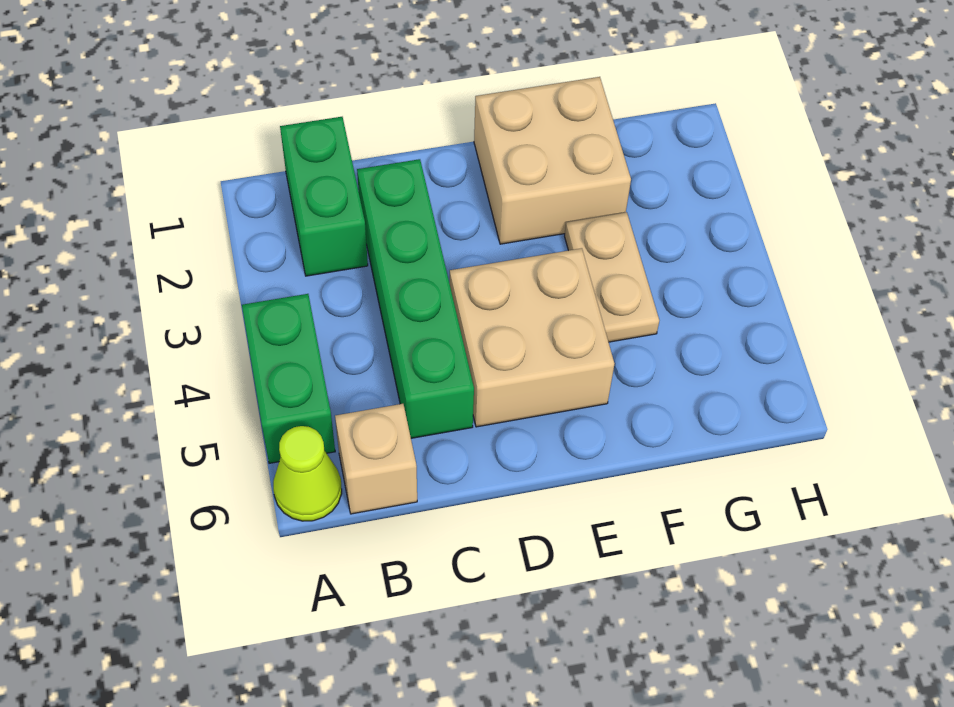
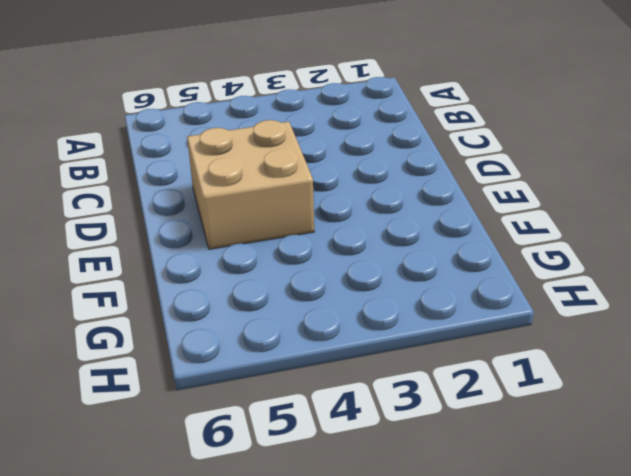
none -> green brick A4:A5 level 1
none -> lime cone A6 level 1

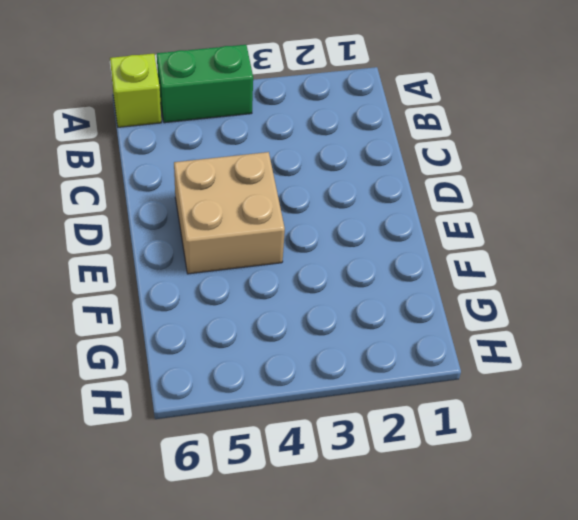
lime brick A6 level 1 -> lime cone A6 level 1
none -> green brick B1:B2 level 1
none -> tan brick B6 level 1

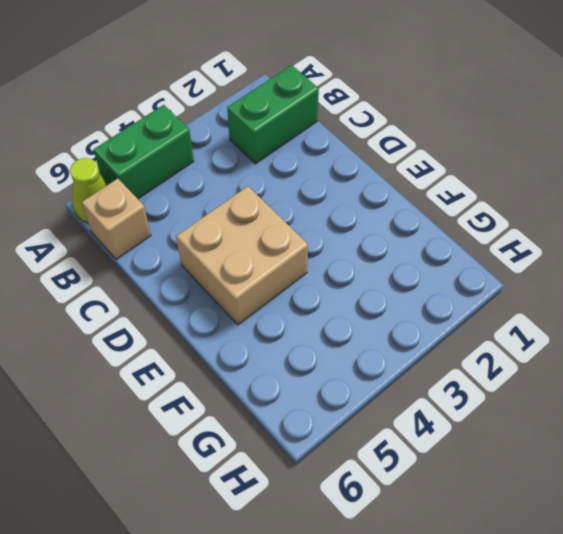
none -> green brick C2:C5 level 1
none -> tan brick E1:F2 level 1

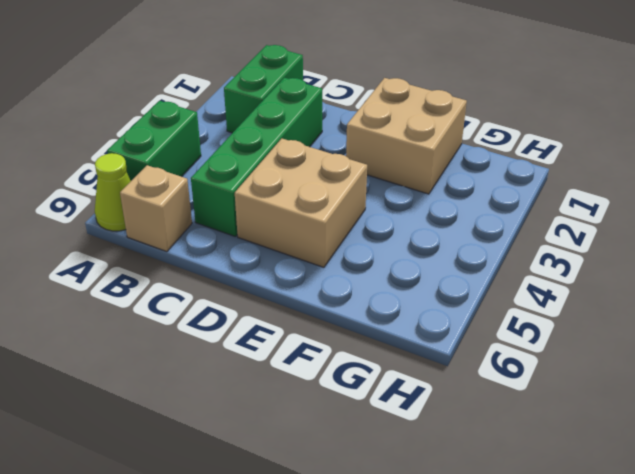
none -> tan plate F3:F4 level 1

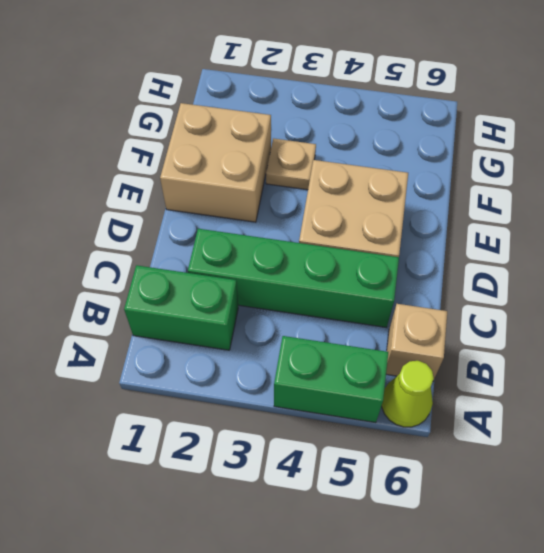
tan plate F3 level 1 -> tan plate F3:F4 level 1

